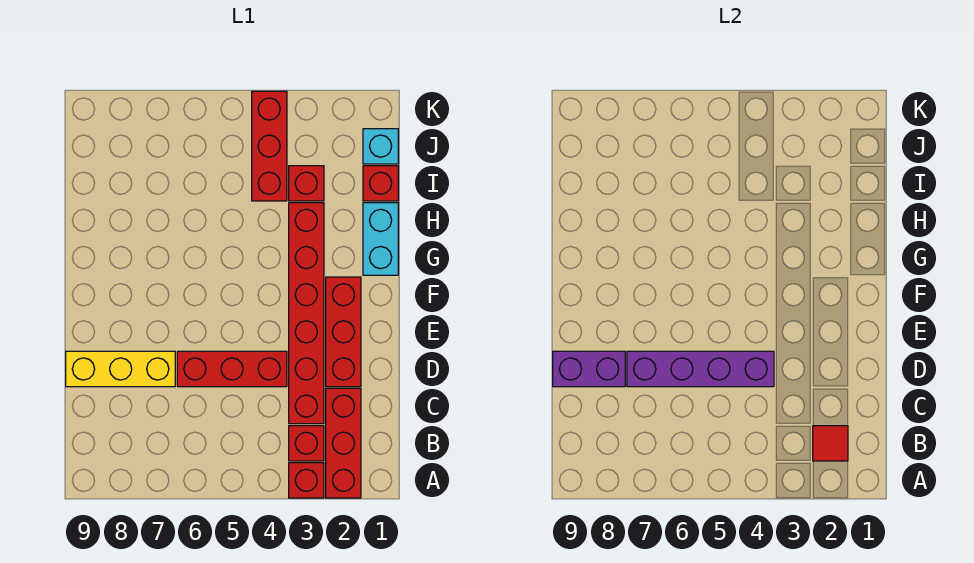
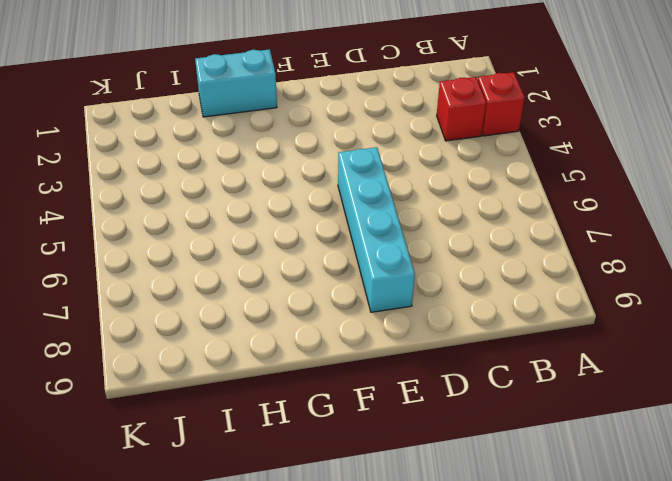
cyan brick E5:E8 level 1 -> none
none -> red brick A2:C2 level 1
none -> red brick C3:H3 level 1
none -> red brick D2:F2 level 1

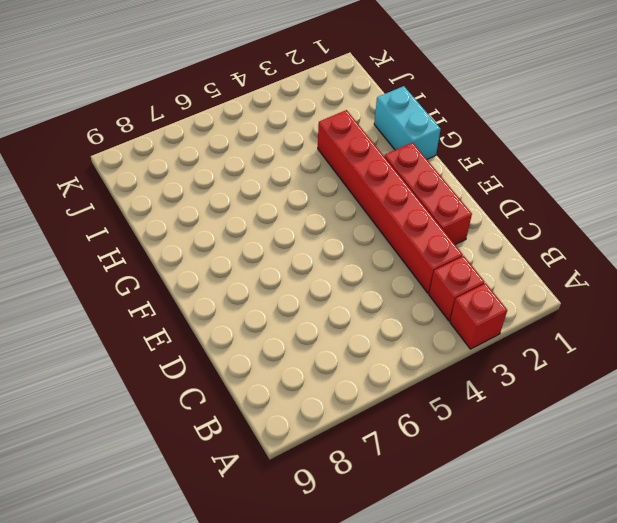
none -> red brick A2:C2 level 1
none -> red brick D4:D6 level 1
none -> yellow brick D7:D9 level 1

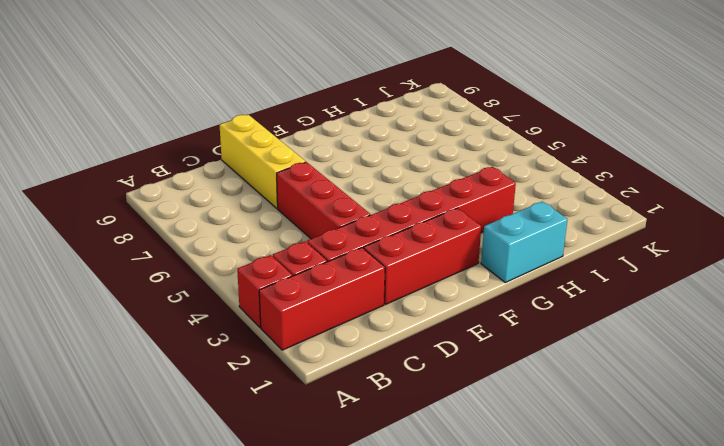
none -> red brick I1 level 1
none -> red brick I3 level 1
none -> red brick I4:K4 level 1

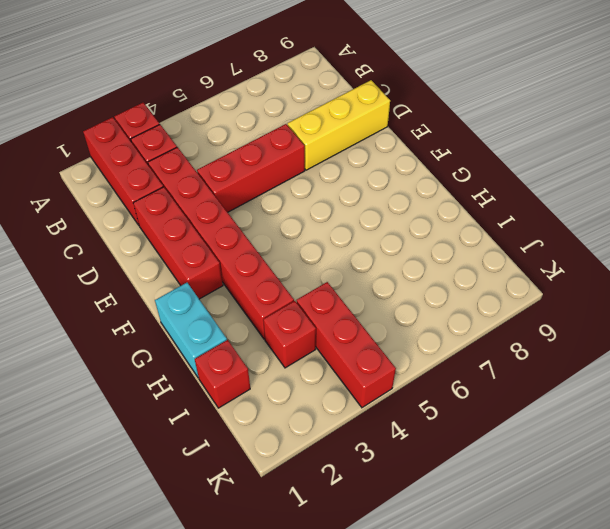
none -> cyan brick J1 level 1
none -> red tile B2 level 2
none -> purple brick D4:D7 level 2

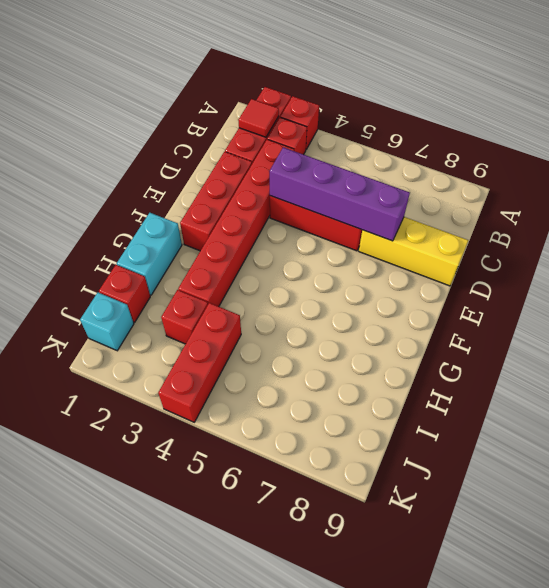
none -> purple brick D8:D9 level 2

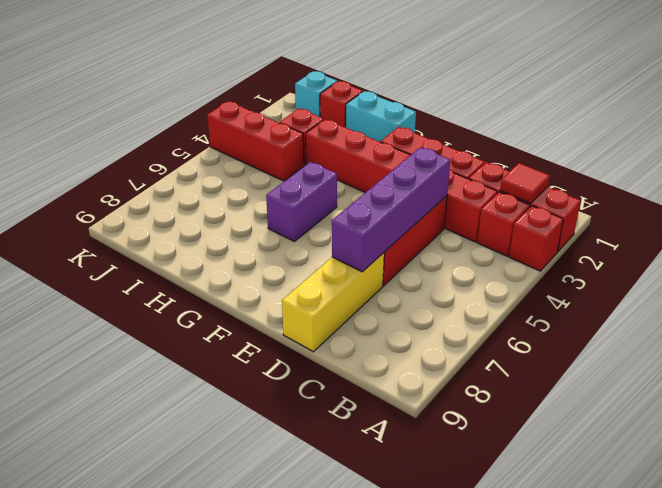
purple brick G5:G6 level 1 -> purple brick D8:D9 level 2

